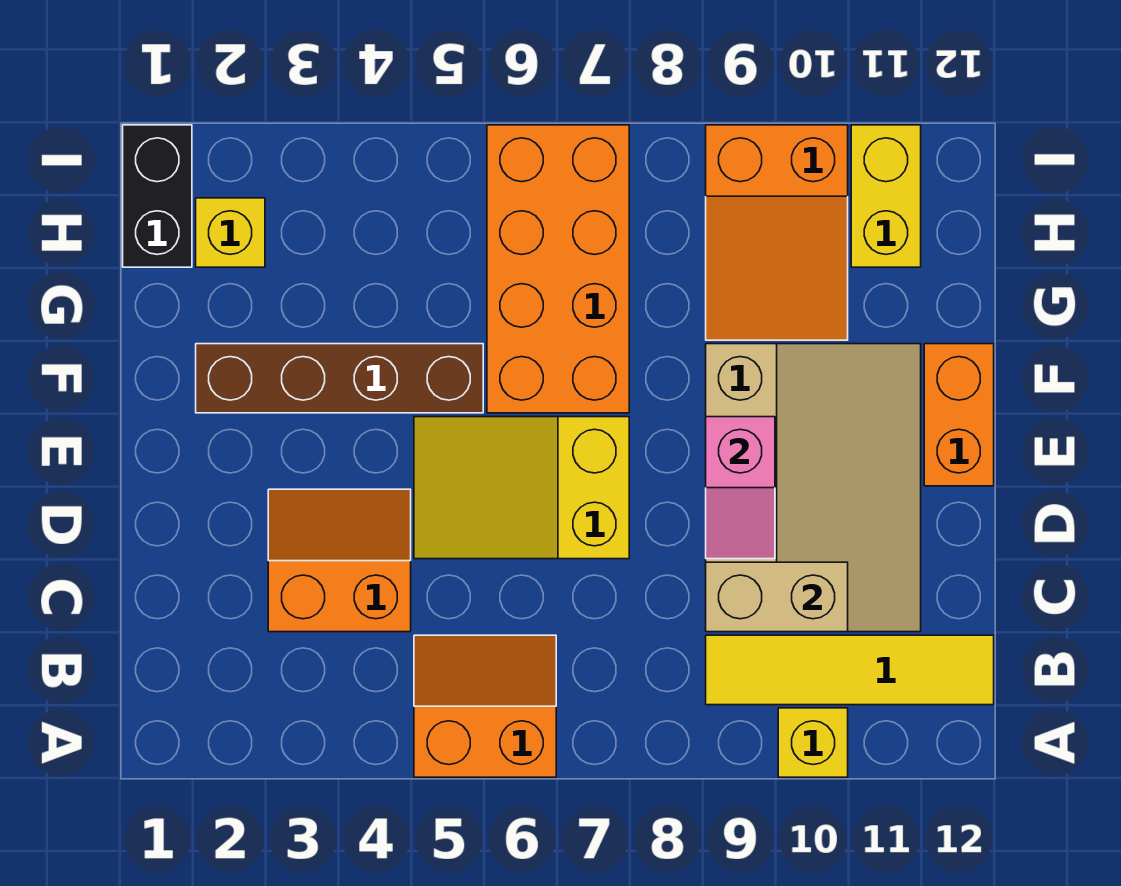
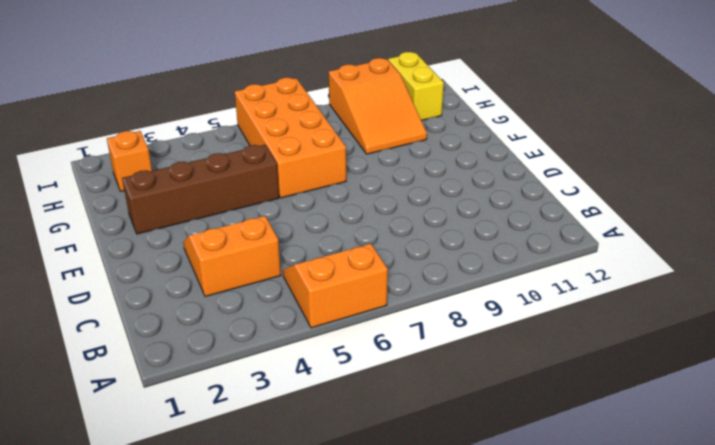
orange brick H2 level 1 -> yellow brick H2 level 1
none -> yellow brick A10 level 1
none -> yellow tile B9:B12 level 1
none -> tan slope C9:F11 level 1 top 9

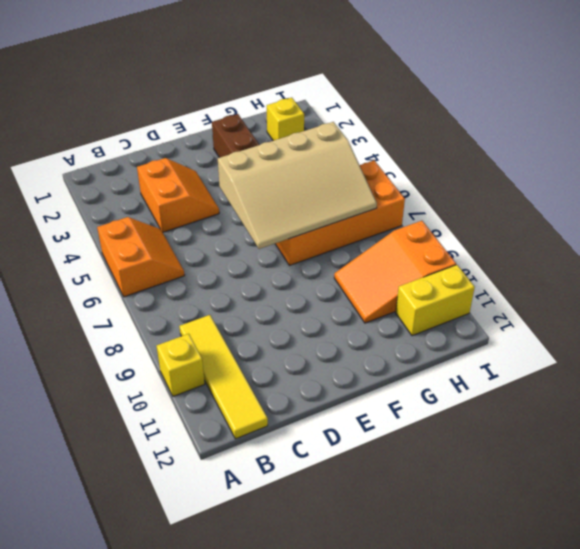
tan slope E5:H7 level 2 top 5 -> tan slope C9:F11 level 1 top 9
none -> yellow slope D5:E7 level 1 top 7
none -> orange brick E12:F12 level 1
none -> black brick H1:I1 level 1

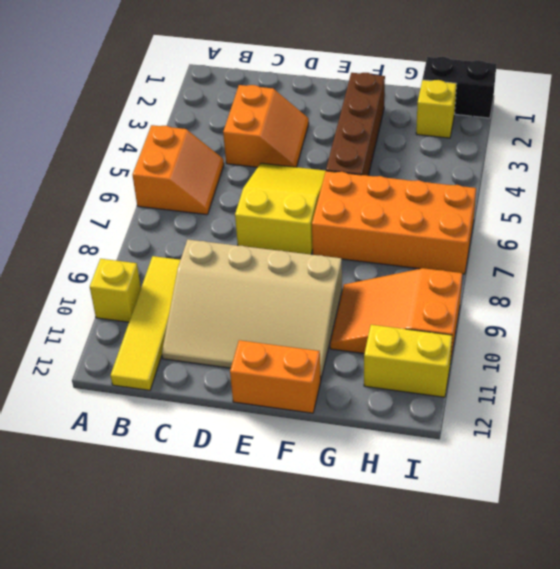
none -> tan brick C9:C10 level 2
none -> pink slope D9:E9 level 2 top E

